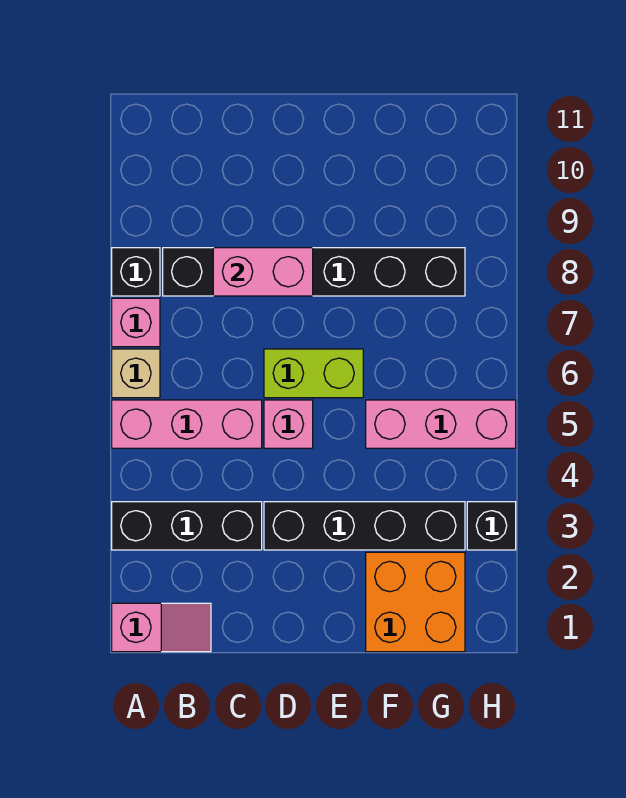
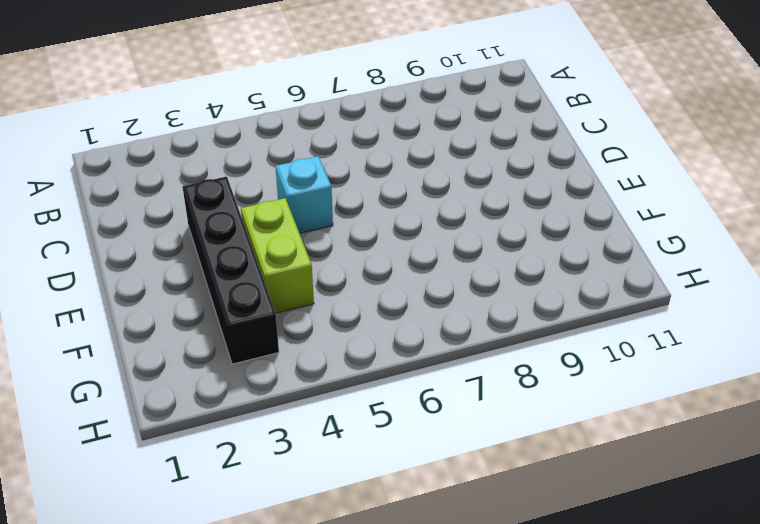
cyan brick D5 level 1 -> pink brick D5 level 1
lime brick E4:F4 level 1 -> lime brick D6:E6 level 1
none -> pink slope A1:B1 level 1 top A
none -> black brick A3:C3 level 1
none -> pink brick A5:C5 level 1

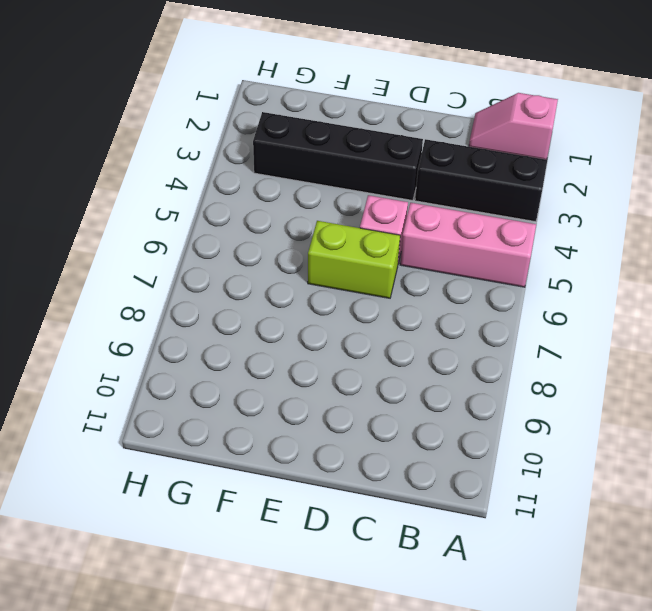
none -> tan brick A6 level 1
none -> pink brick A7 level 1
none -> black brick A8 level 1

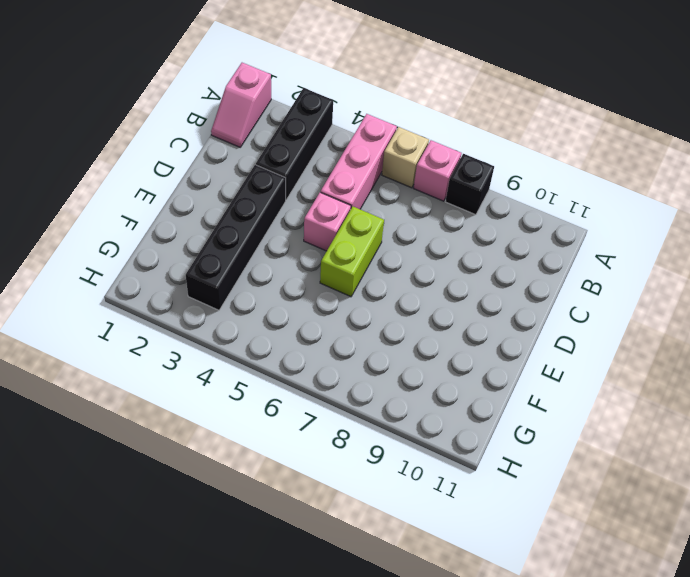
none -> black brick B8:G8 level 1
none -> orange brick F1:G2 level 1
none -> pink brick F5:H5 level 1

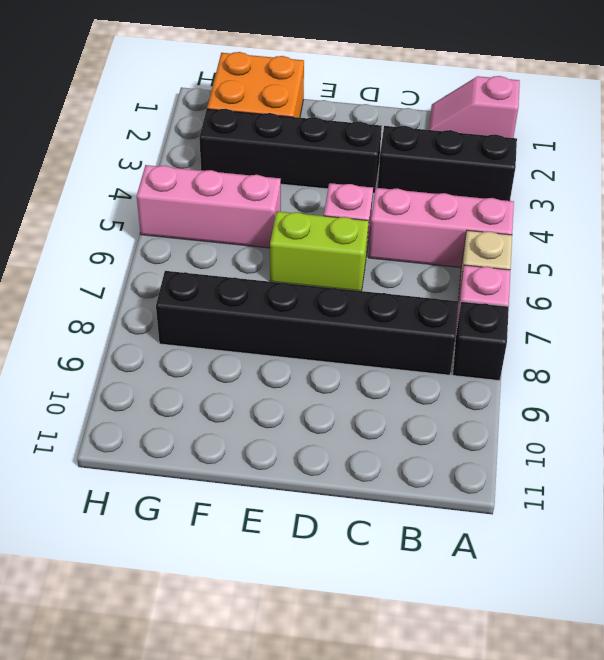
none -> black brick H3 level 1
none -> pink brick C8:D8 level 2

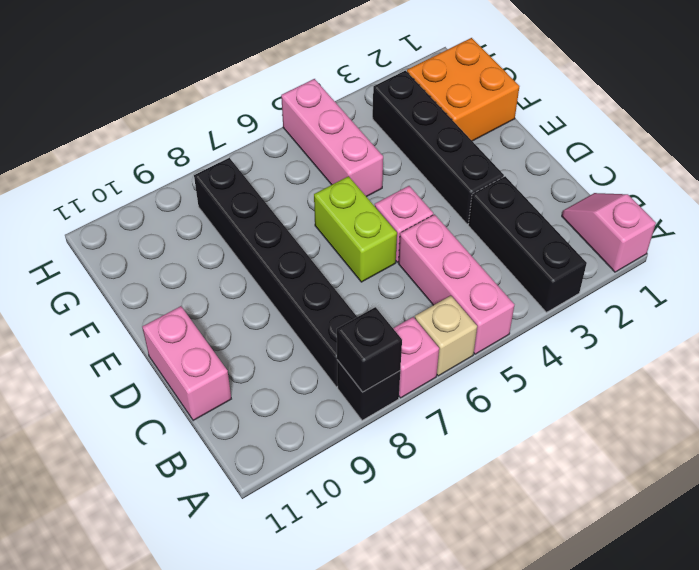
black brick A8 level 2 -> black brick H3 level 1
pink brick C11:D11 level 1 -> pink brick C8:D8 level 2

